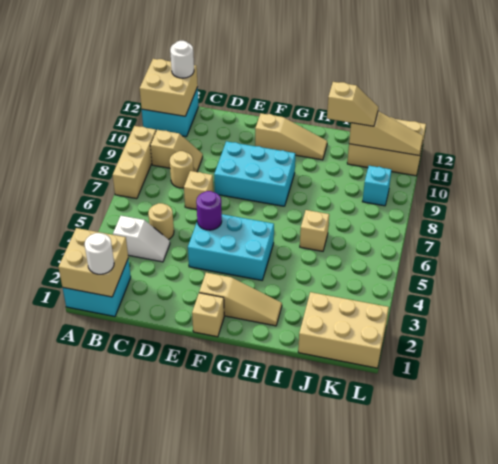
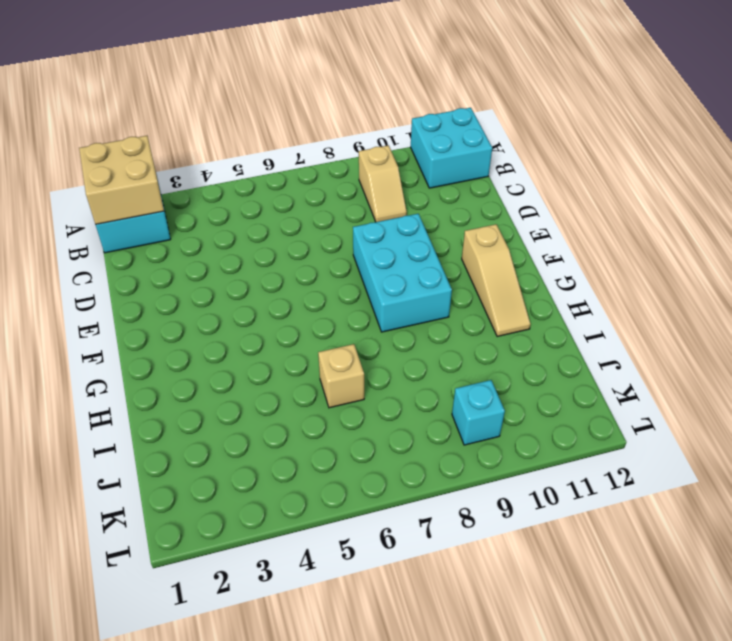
none -> tan brick A7:A9 level 1
none -> white slope B4:C4 level 1 top B
none -> tan round brick C5 level 1

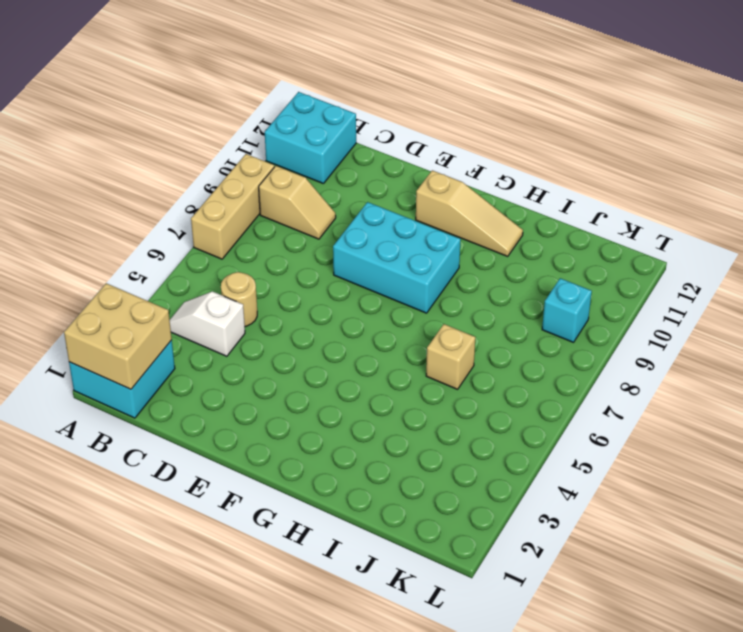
white slope B4:C4 level 1 top C -> white slope B4:C4 level 1 top B
none -> tan round brick C8 level 1
none -> tan brick D7 level 1
none -> cyan brick E4:G5 level 1

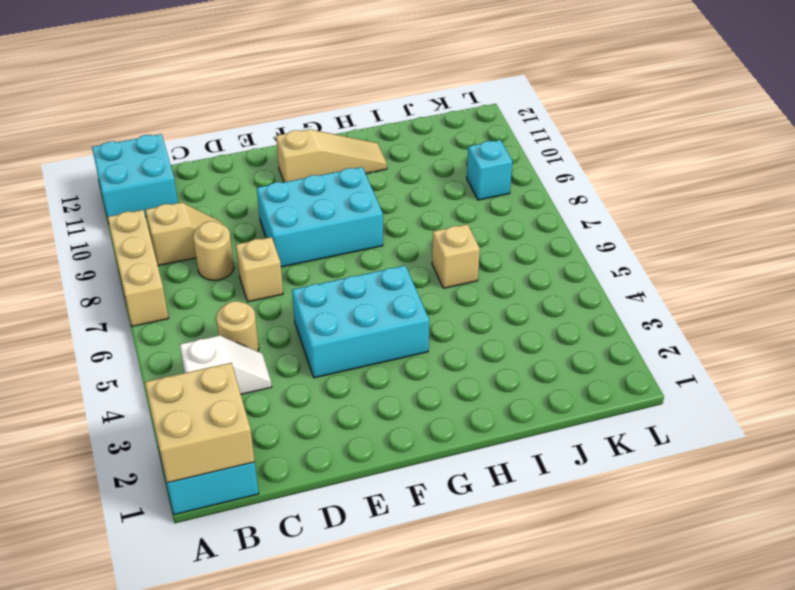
none -> tan brick F1 level 1
none -> tan slope F2:H2 level 1 top F
none -> tan brick J1:L2 level 1

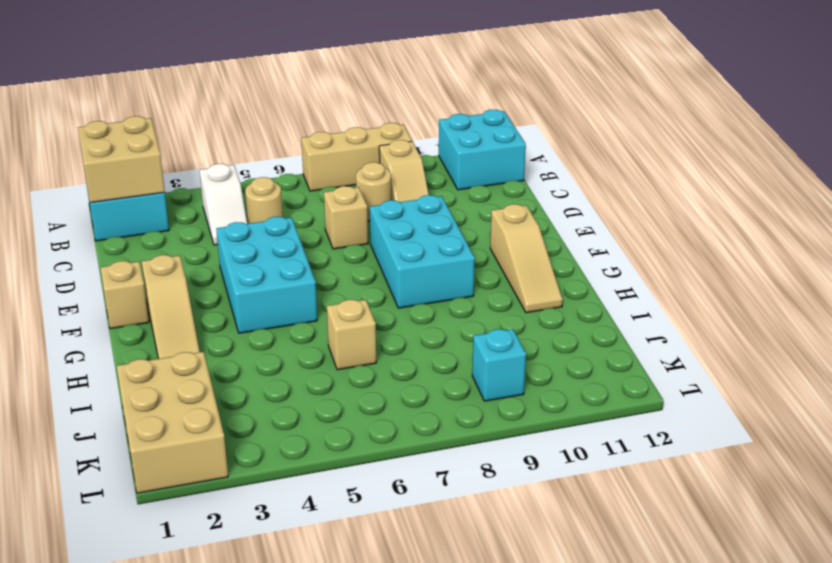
none -> tan brick J11:L12 level 1
none -> tan brick A11:B12 level 2
none -> purple round brick E5 level 2

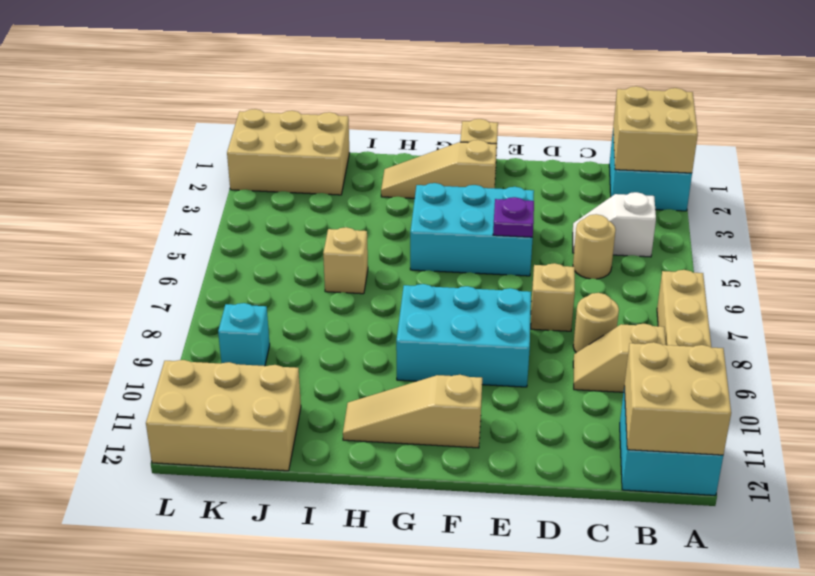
purple plate E5 level 2 -> purple round brick E5 level 2
none -> tan slope J11:L11 level 2 top J
none -> white round brick B1 level 3
none -> white round brick B12 level 3

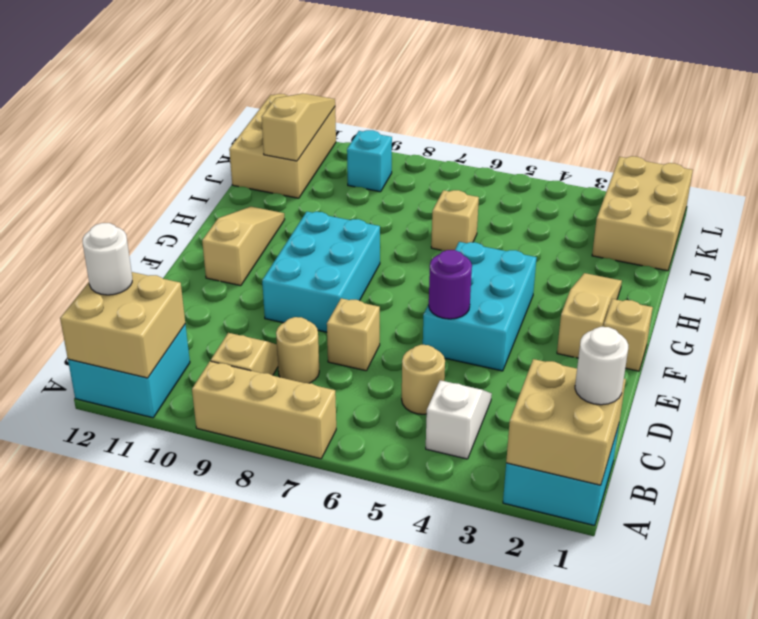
none -> tan slope I11:J11 level 3 top I

